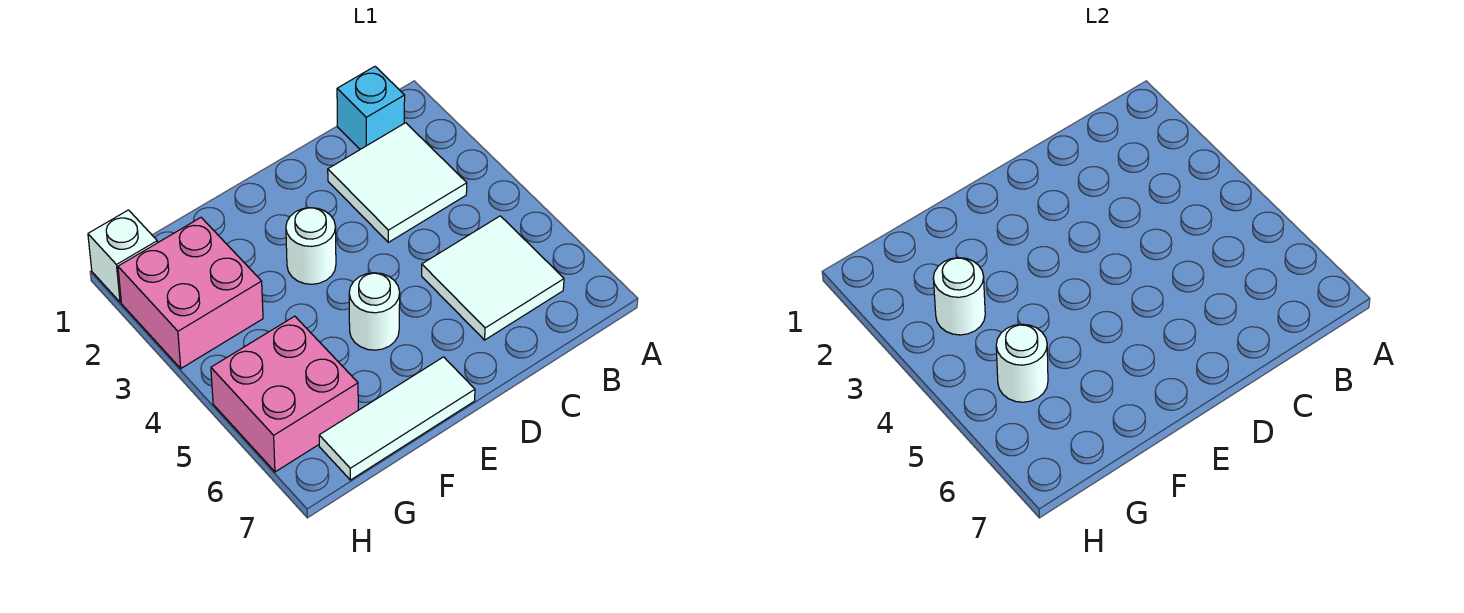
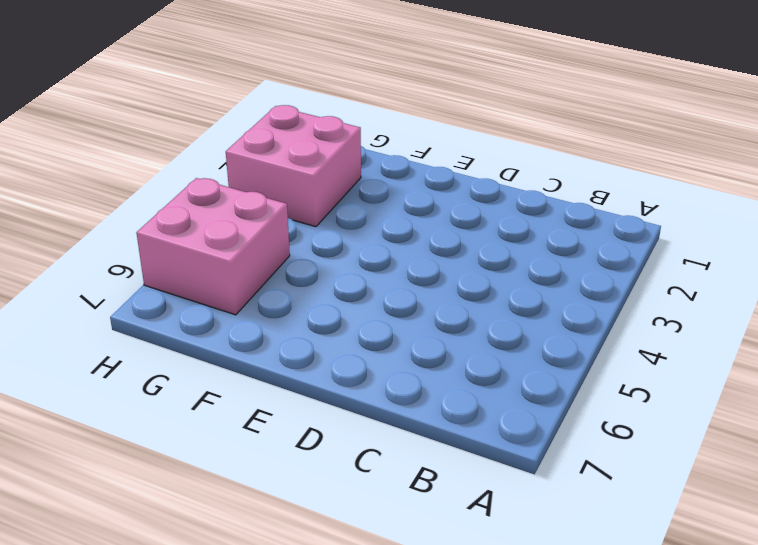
none -> cyan brick B1 level 1
none -> white tile B2:C3 level 1

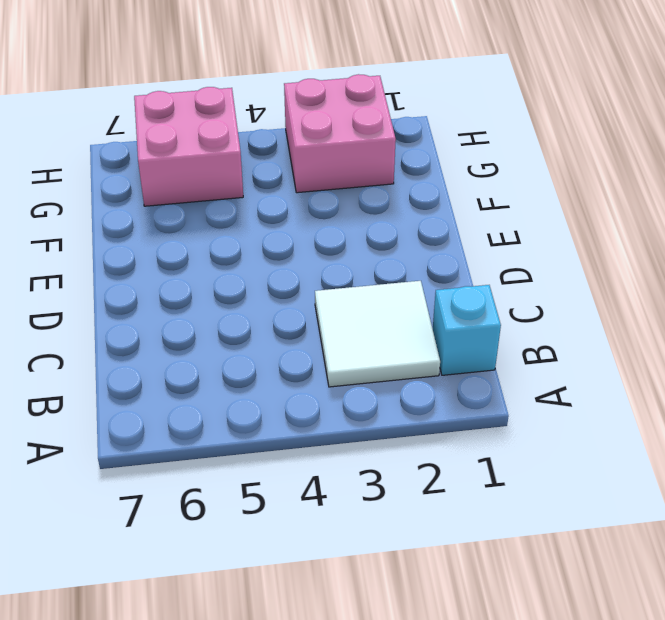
none -> white tile B5:C6 level 1
none -> white round brick E3 level 1

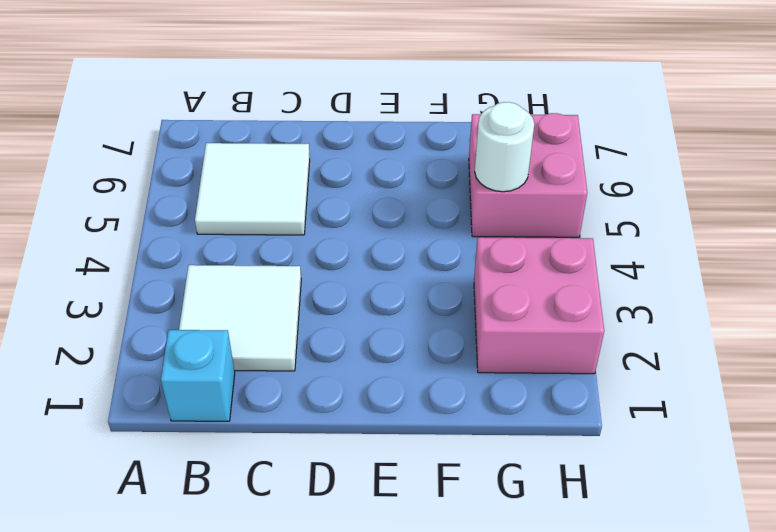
none -> white round brick E3 level 1
none -> white round brick E5 level 1

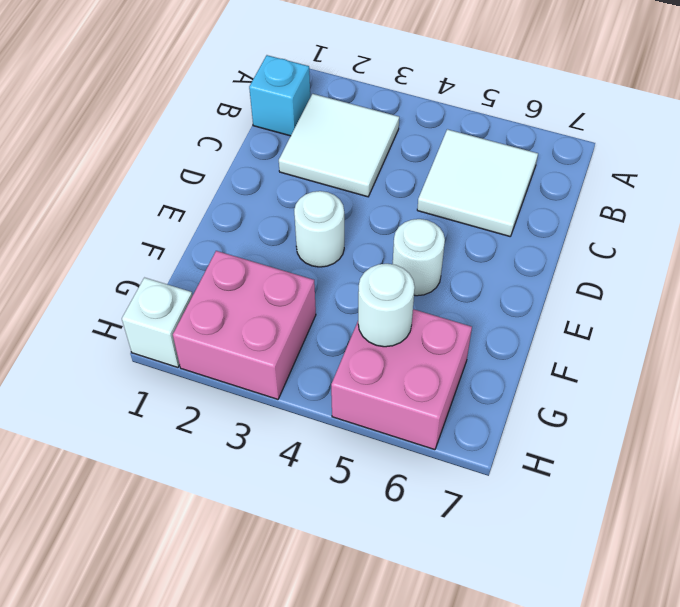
none -> white tile E7:G7 level 1
none -> white round brick G3 level 2

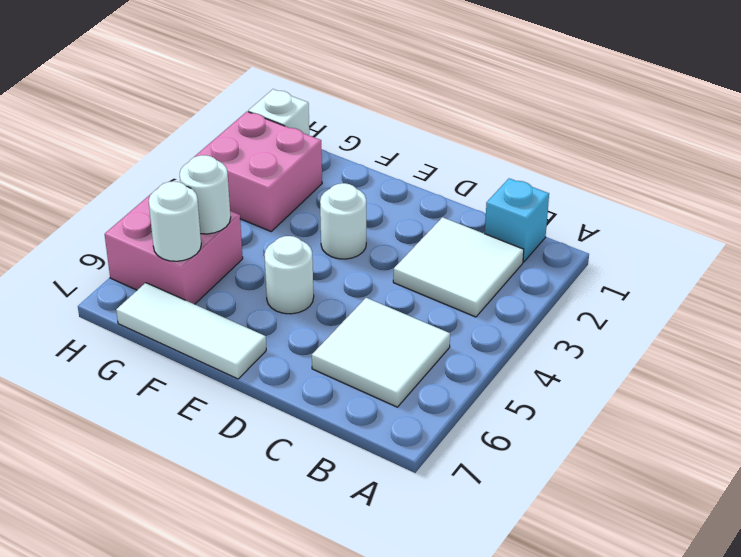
white round brick G6 level 2 -> white round brick G3 level 2

